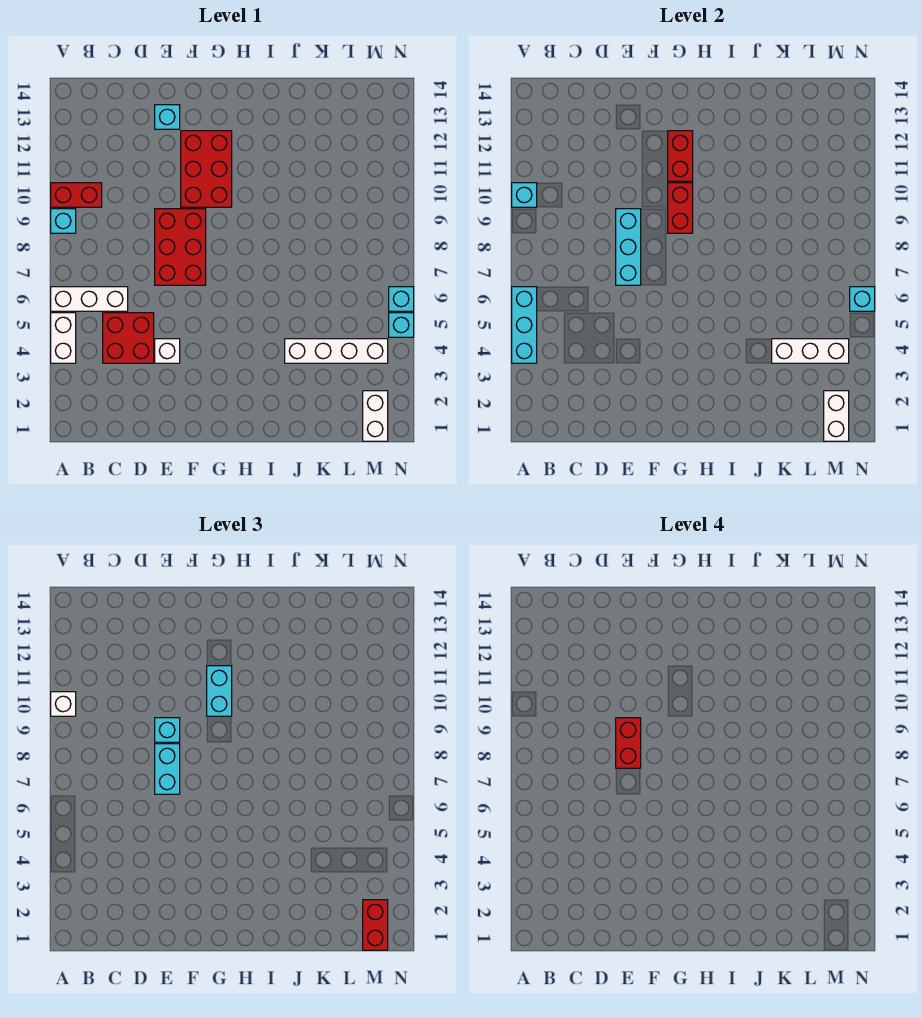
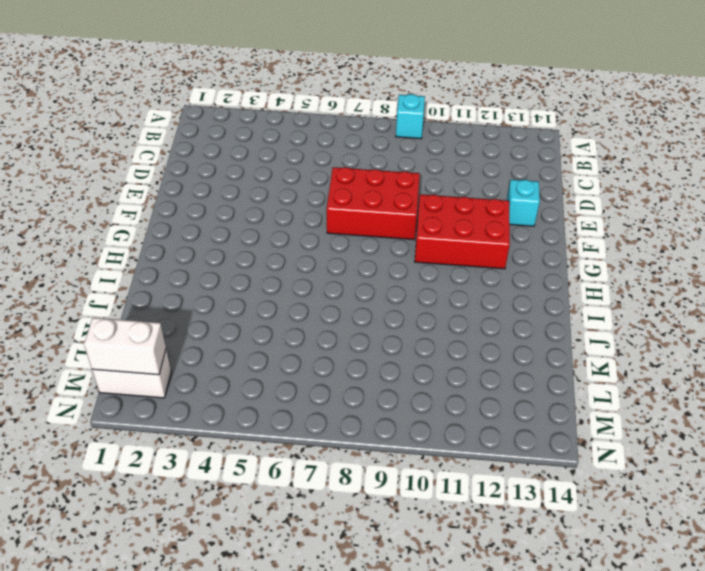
none -> white brick A4:A5 level 1
none -> white brick A6:C6 level 1
none -> red brick A10:B10 level 1

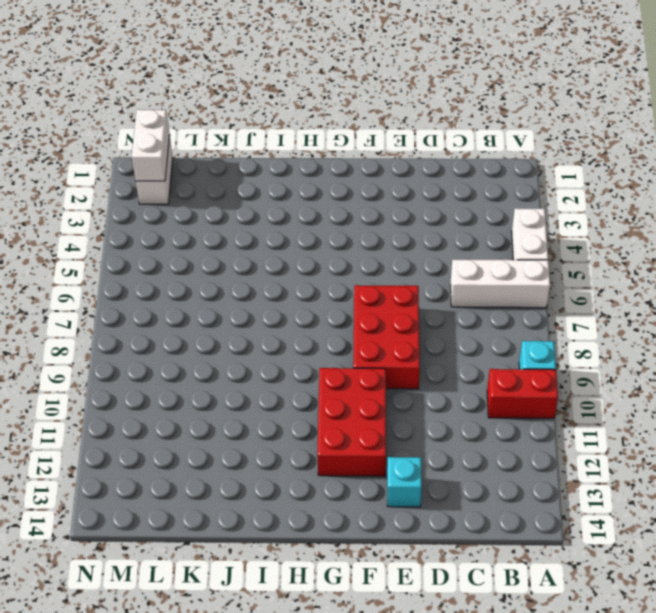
none -> red brick C4:D5 level 1
none -> white brick E4 level 1
none -> white brick J4:M4 level 1

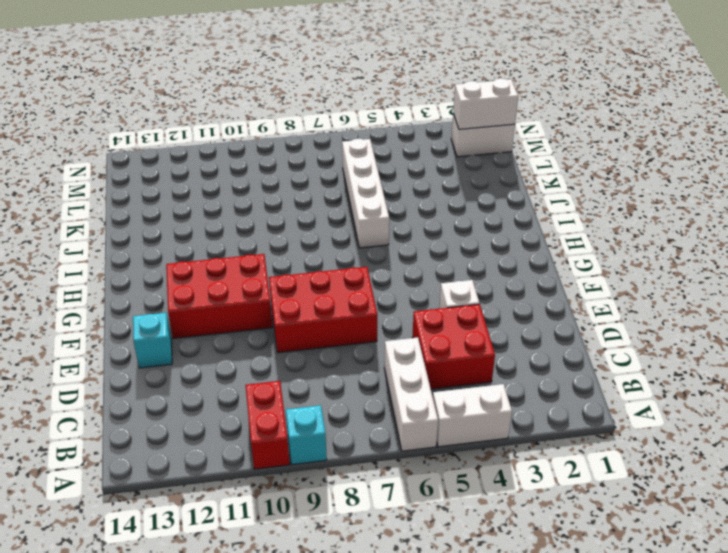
white brick I6:L6 level 1 -> white brick J4:M4 level 1
none -> cyan brick N5 level 1
none -> cyan brick N6 level 1
none -> cyan brick A4:A6 level 2

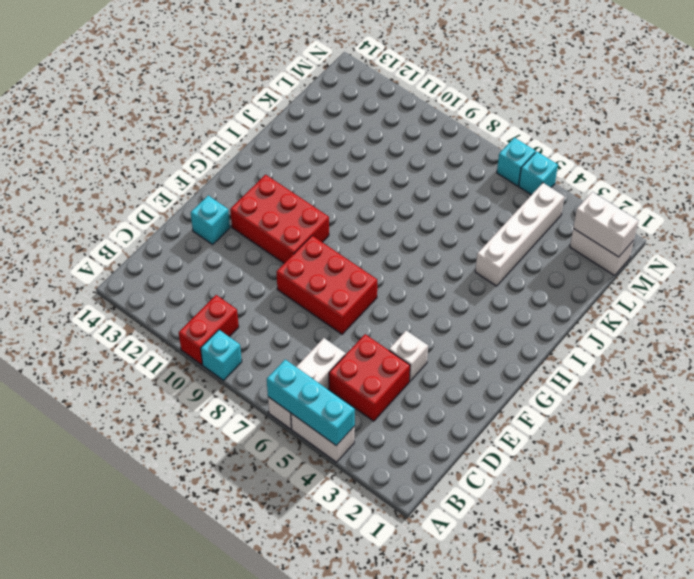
none -> cyan brick A10 level 2
none -> cyan brick E7:E9 level 2
none -> red brick G9:G10 level 2

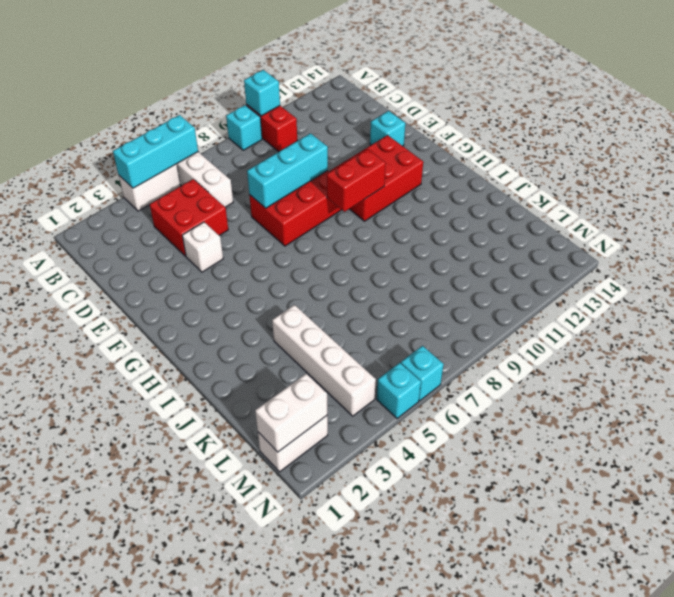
none -> red brick G11:G12 level 2
none -> white brick K4:M4 level 2
none -> cyan brick N6 level 2

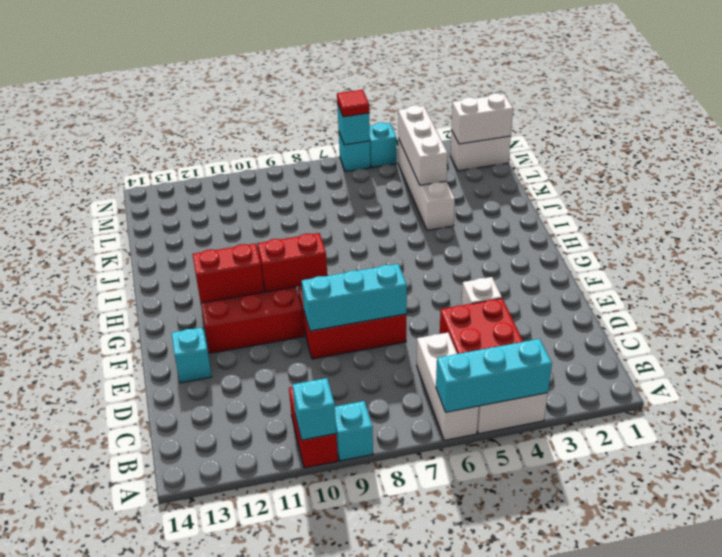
red tile N6 level 3 -> none
none -> white brick A10 level 3
none -> cyan brick E7:E8 level 3
none -> cyan brick E9 level 3

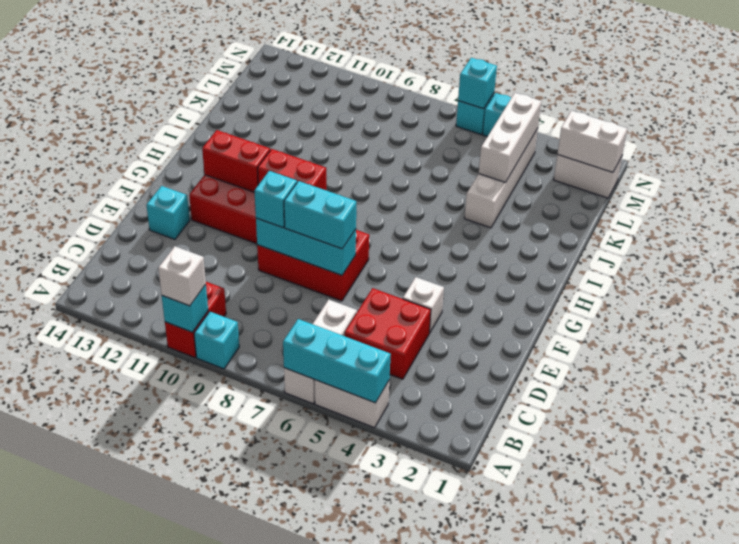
none -> cyan brick G10:G11 level 3
none -> red brick M1:M2 level 3
none -> red brick E8:E9 level 4

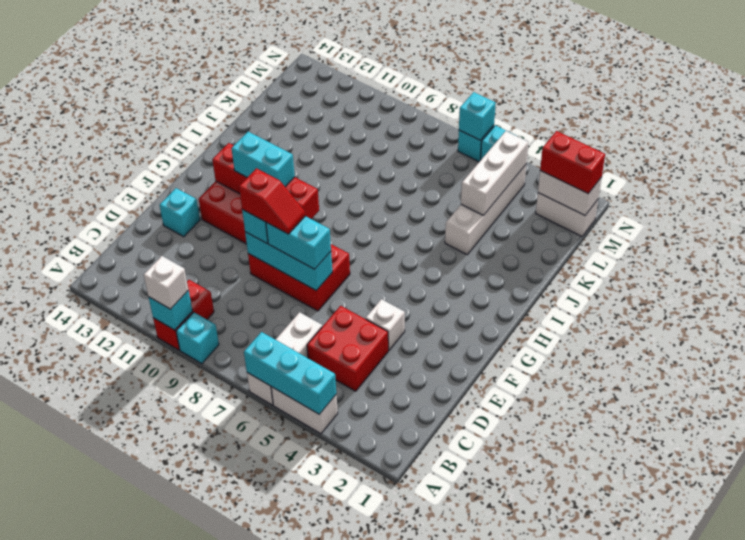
red slope E8:E9 level 4 top 9 -> red brick E8:E9 level 4

